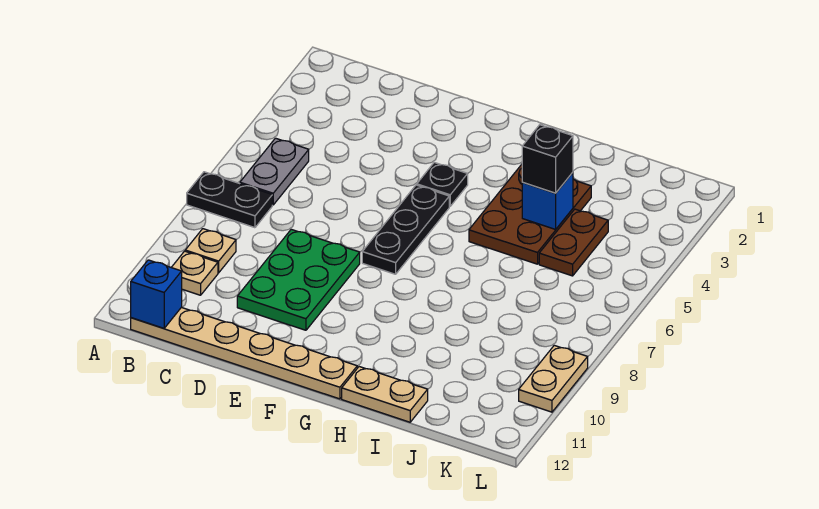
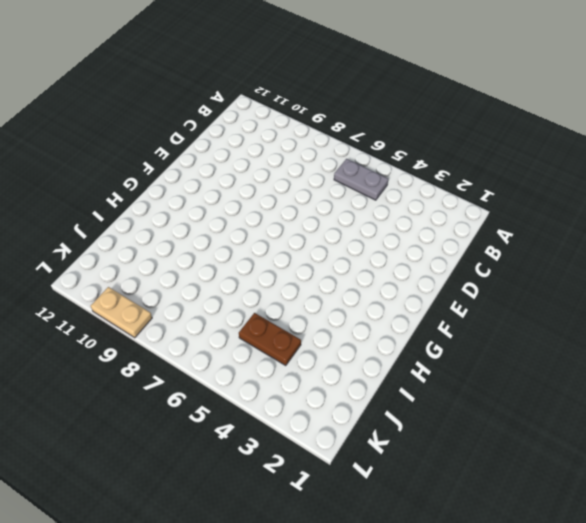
none -> black plate A7:B7 level 1
none -> tan plate B9 level 1
none -> tan plate B10 level 1

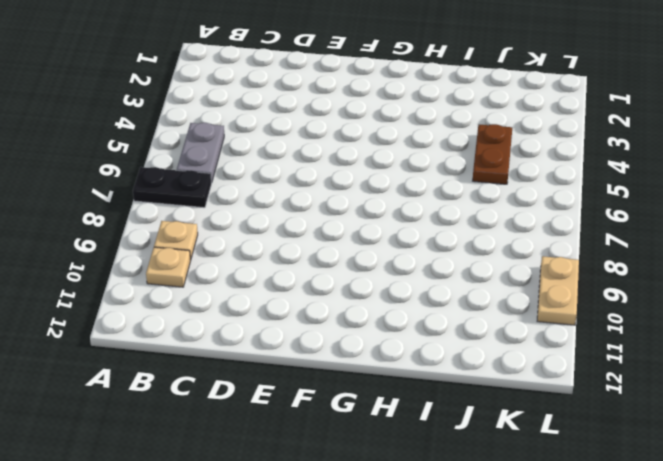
none -> tan plate B12:G12 level 1
none -> green plate D8:E10 level 1
none -> black plate F4 level 1

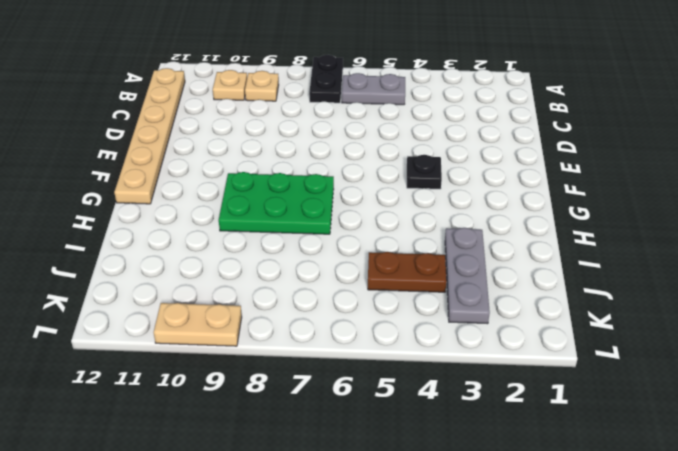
green plate G7:H9 level 1 -> green plate D8:E10 level 1
grey plate I3:K3 level 1 -> brown plate H3:I5 level 1
none -> black plate F5:F7 level 1
none -> tan plate H12:I12 level 1
none -> blue brick B12 level 2

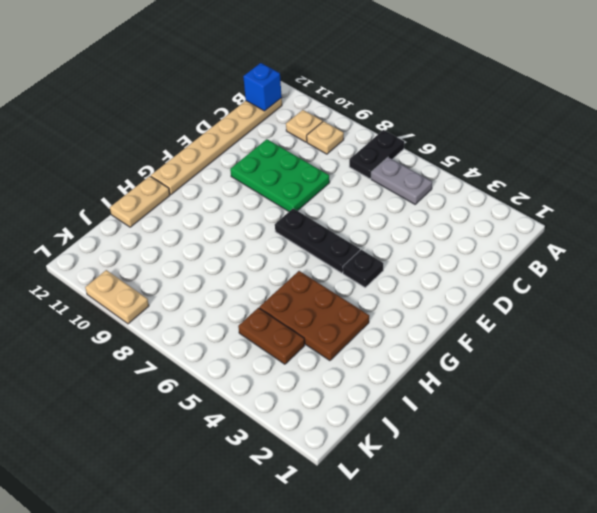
none -> blue brick I4 level 2
none -> black brick I4 level 3

